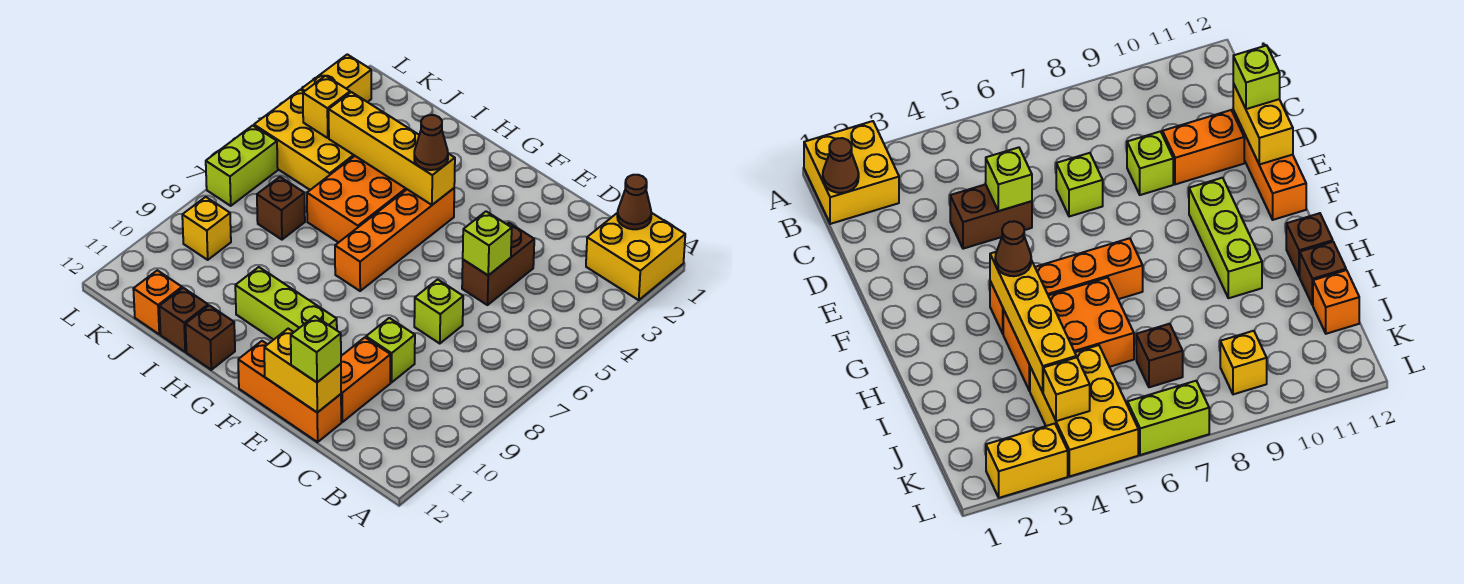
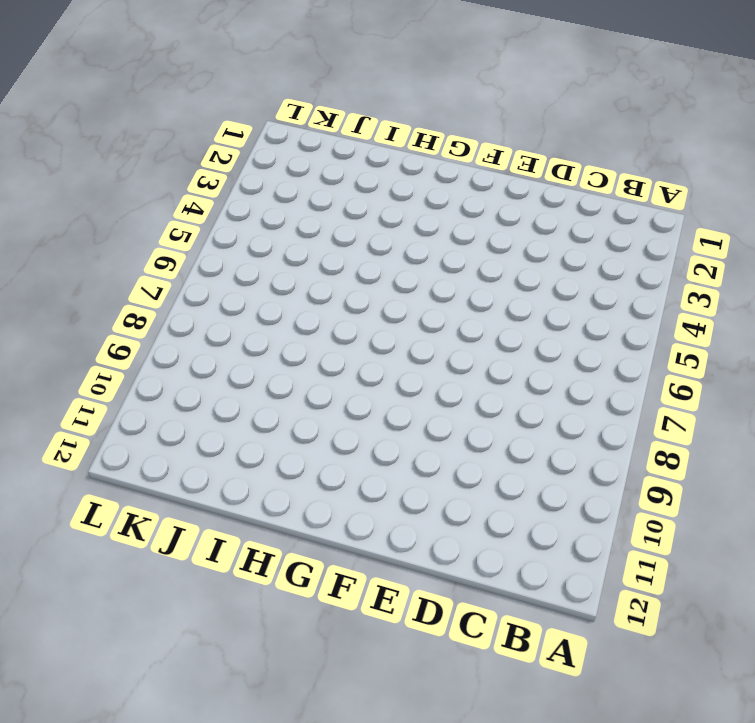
none -> yellow brick A1:B2 level 1
none -> brown brick D4:D5 level 1
none -> lime brick D7 level 1

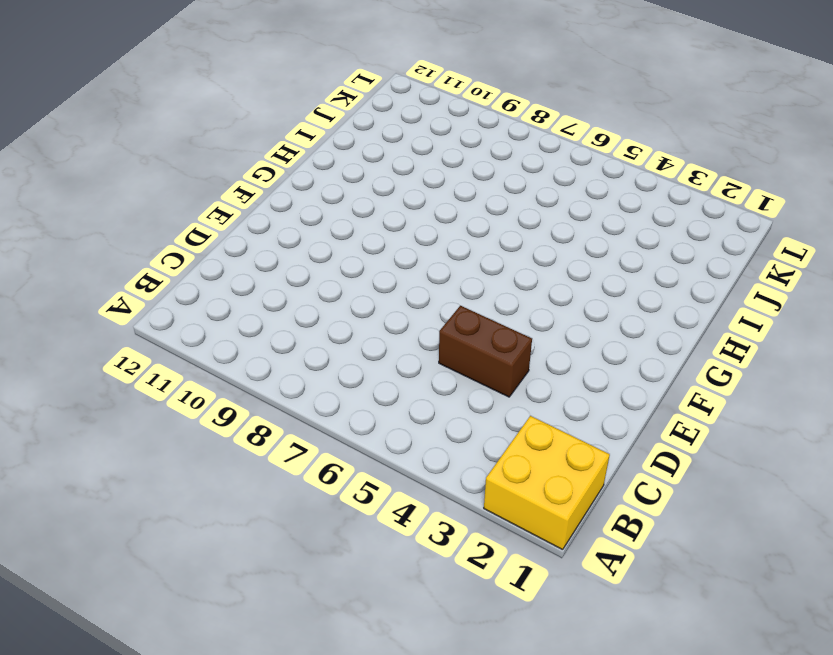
none -> lime brick D7 level 1
none -> lime brick D9 level 1
none -> orange brick D10:D11 level 1

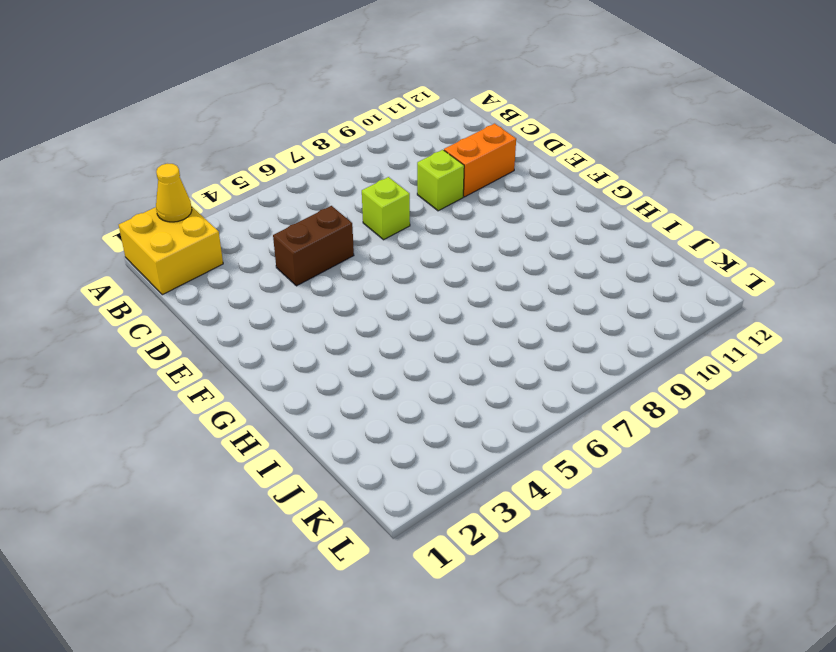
yellow cone A2 level 2 -> none
none -> orange brick D12:F12 level 1
none -> lime brick F10:H10 level 1
none -> orange brick G4:G7 level 1

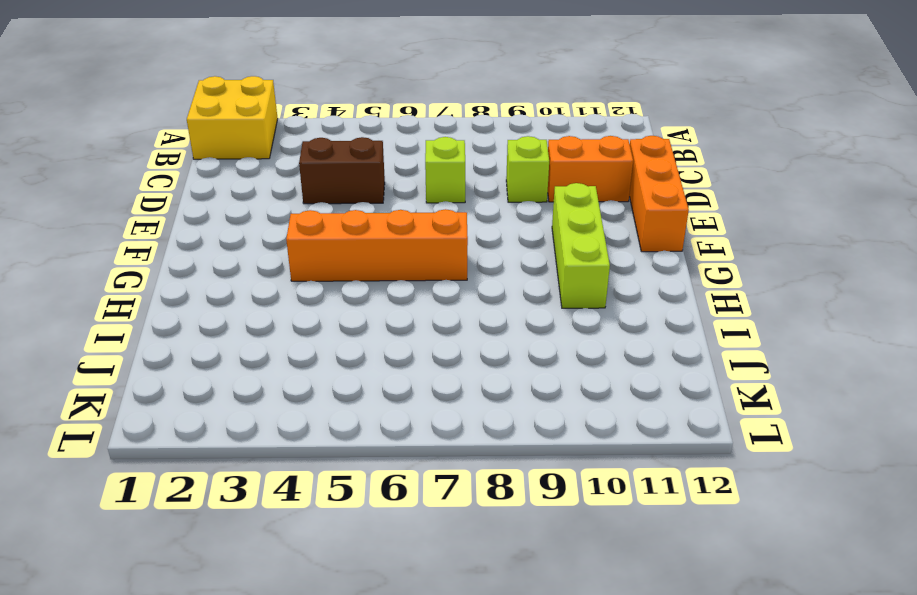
none -> orange brick H4:I6 level 1
none -> brown brick H12 level 1
none -> brown brick I12 level 1

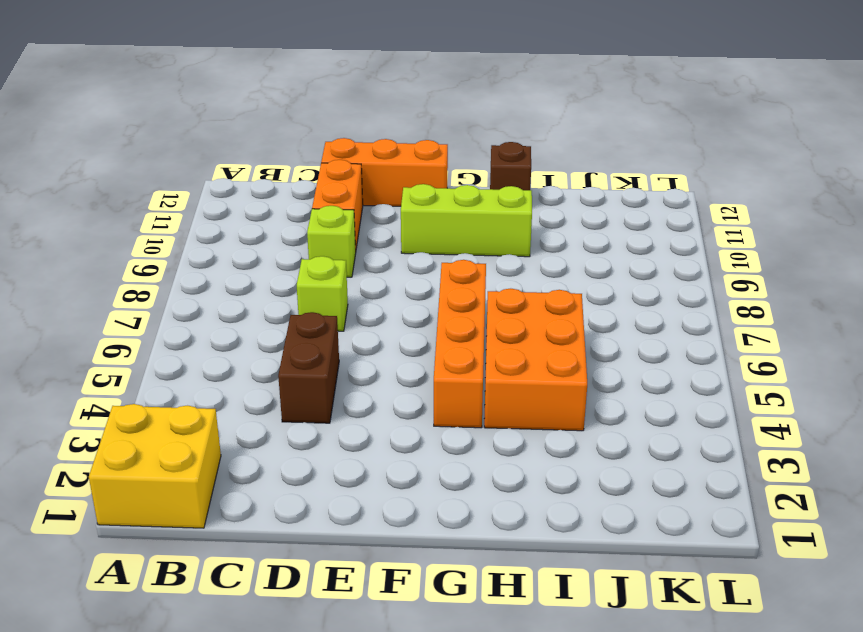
none -> brown brick I12 level 1
none -> yellow brick J4:L5 level 1
none -> brown brick J7 level 1

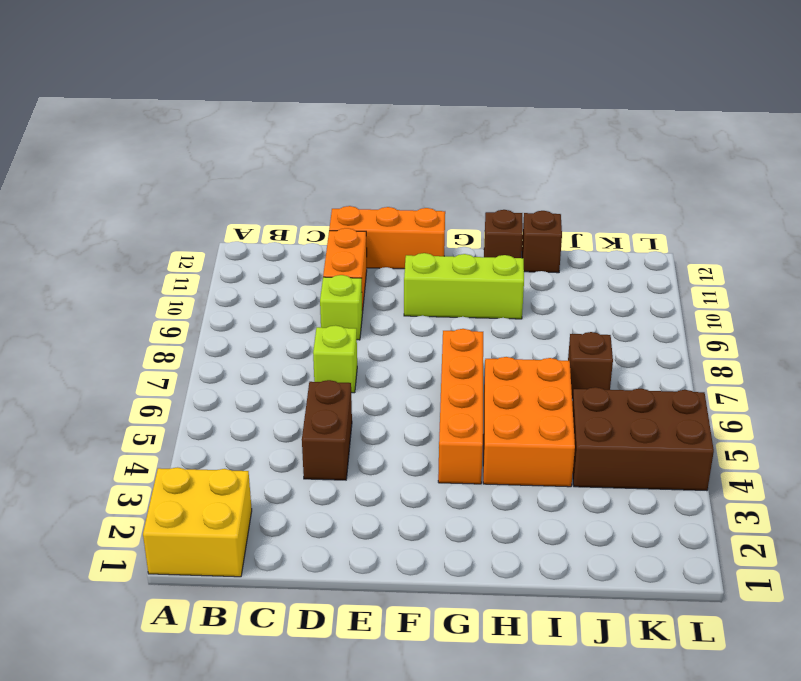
brown brick J4:L5 level 1 -> yellow brick J4:L5 level 1
none -> orange brick J12 level 1
none -> yellow brick K9 level 1
none -> yellow brick L2:L3 level 1

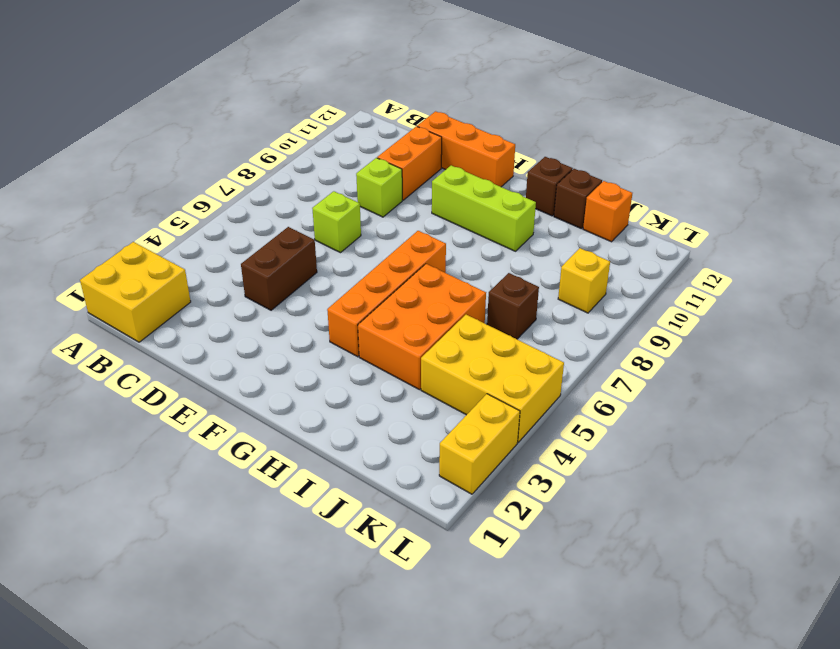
none -> lime brick L6:L7 level 1
none -> brown cone B1 level 2
none -> lime brick D5 level 2

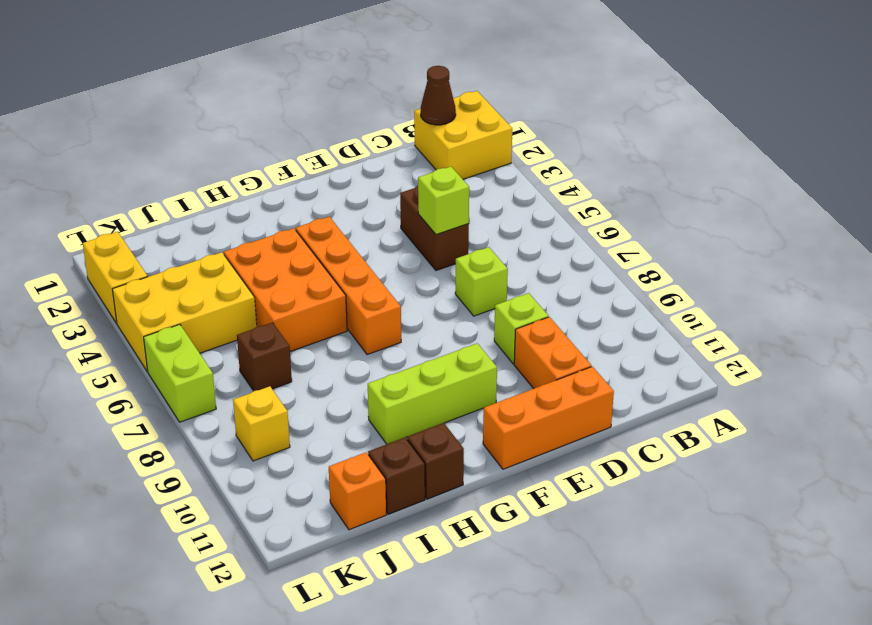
none -> yellow brick D12:E12 level 2
none -> yellow brick G4:J4 level 2
none -> yellow brick K4 level 2

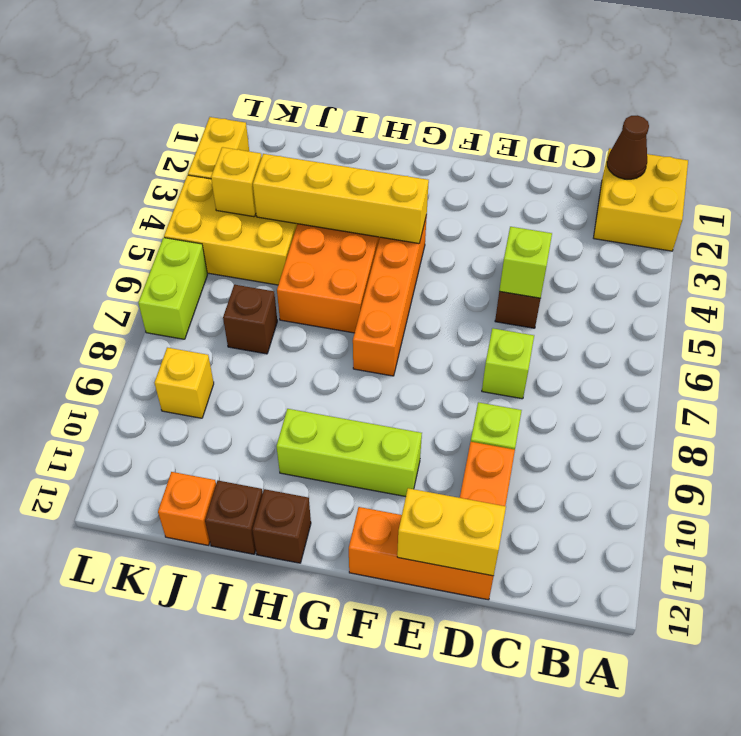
none -> lime brick D12 level 3
none -> brown cone G4 level 3

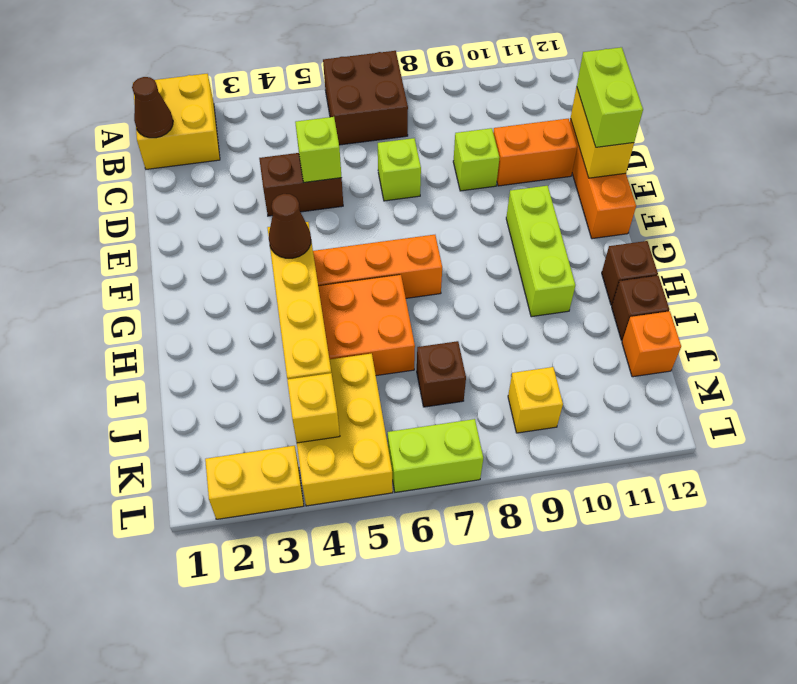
brown brick A6:B7 level 1 -> none
lime brick D12:E12 level 3 -> lime brick D12 level 3

